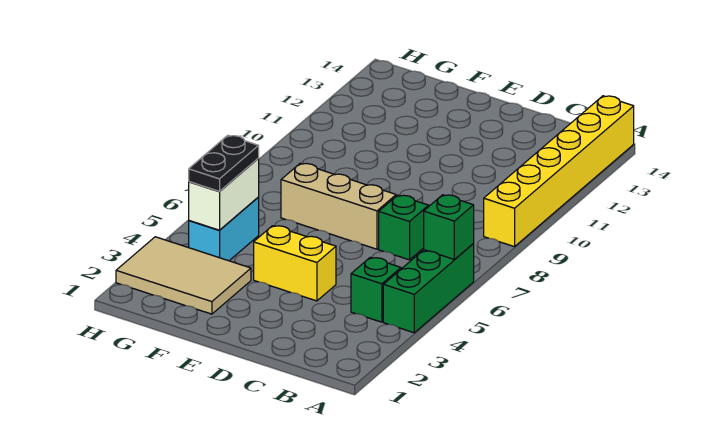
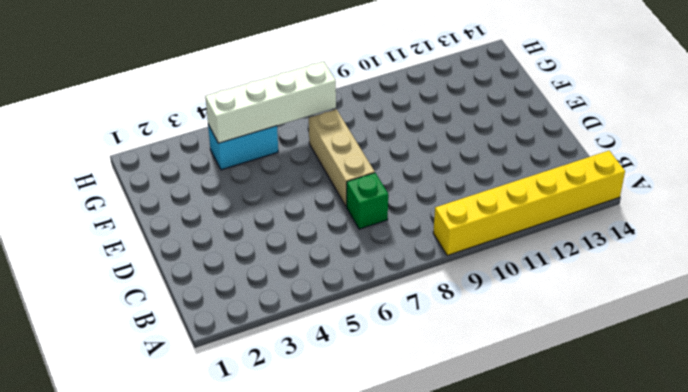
white brick G4:G7 level 2 -> white brick G4:G5 level 2
none -> green brick A4:A6 level 1
none -> green brick B4 level 1

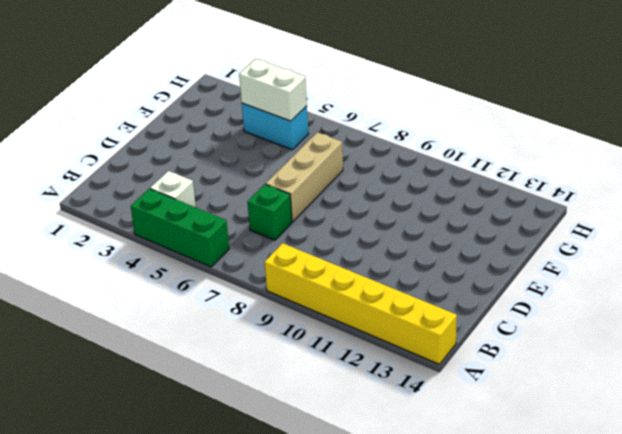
white brick B4 level 1 -> green brick B4 level 1
none -> yellow brick D4:E4 level 1
none -> tan tile F2:H3 level 1

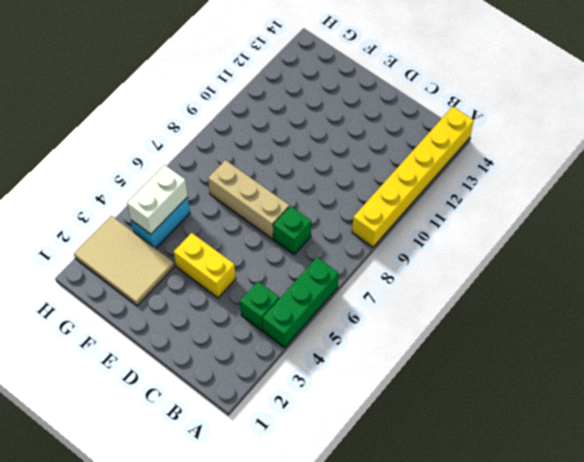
none -> green brick A6 level 2
none -> black plate G4:G5 level 3

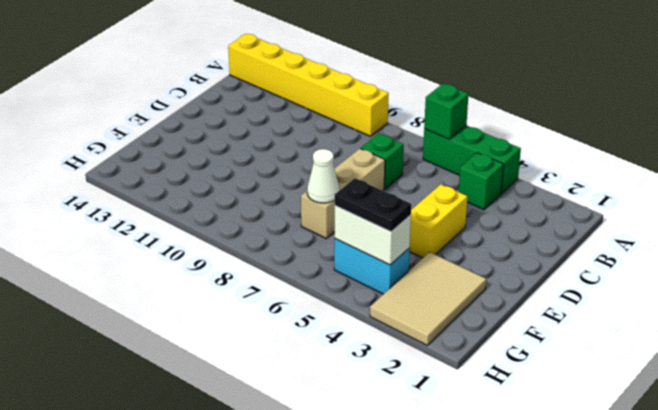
white cone F7 level 2 -> none

